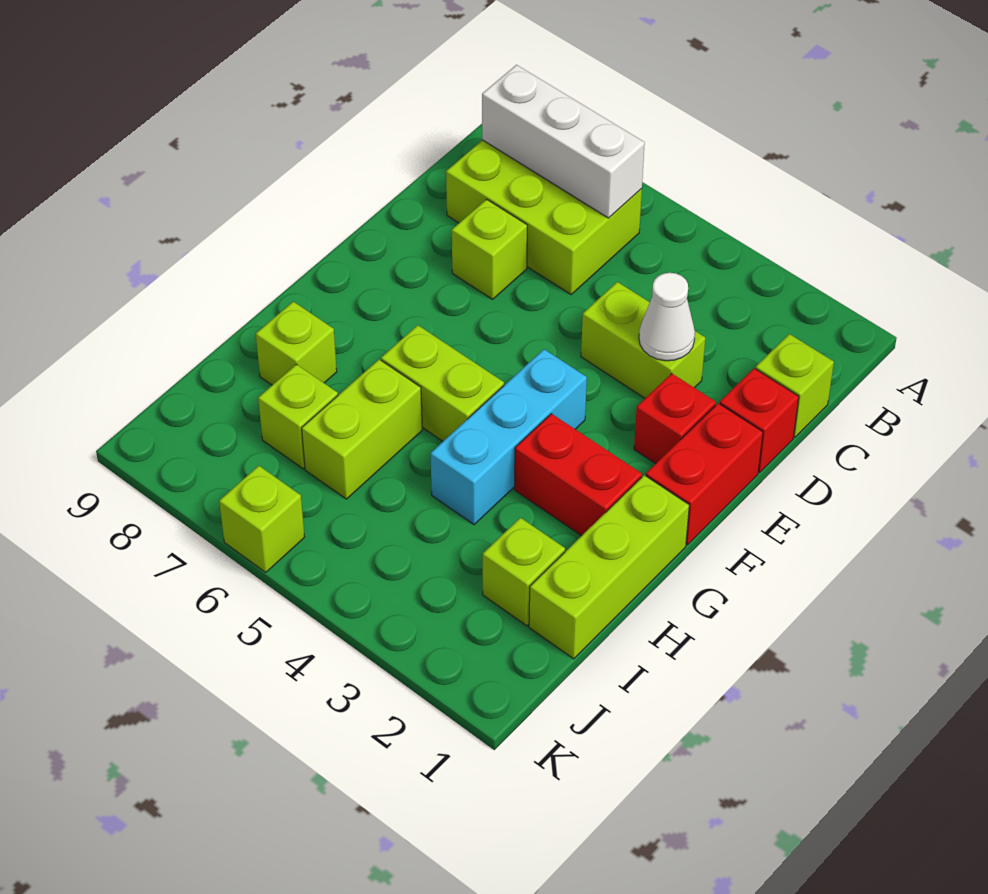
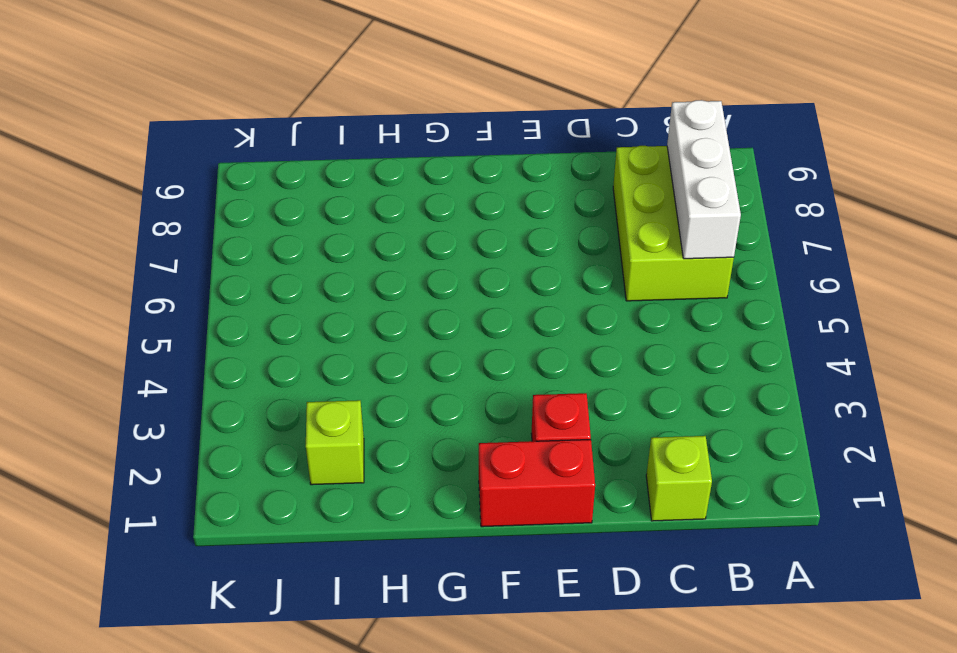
none -> red brick D1 level 1
none -> lime brick D3:D4 level 1
none -> lime brick D7 level 1

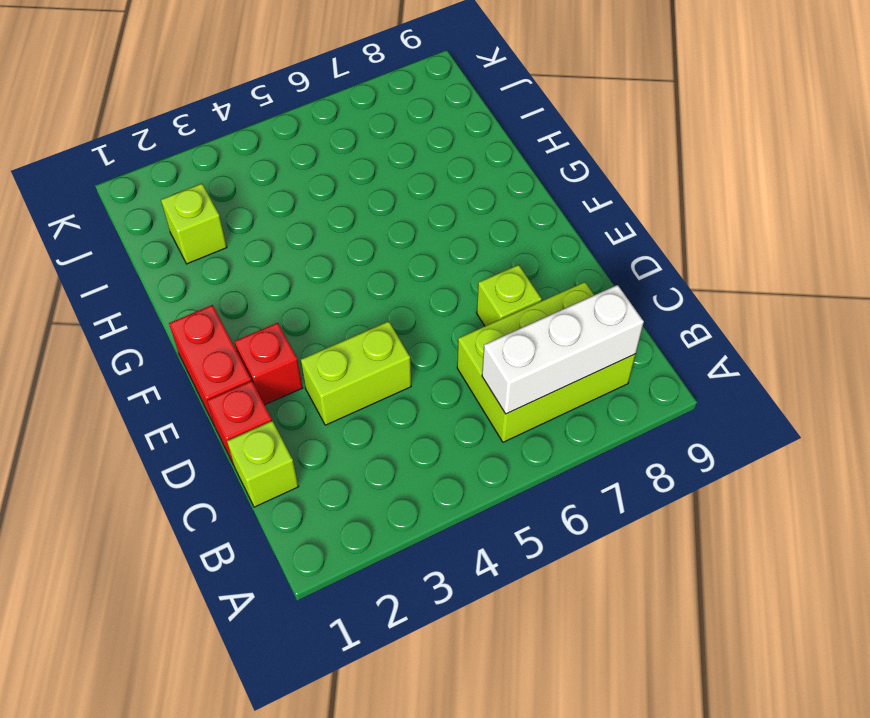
none -> cyan brick F4:H4 level 1
none -> lime brick G1:I1 level 1
none -> red brick G2:G3 level 1

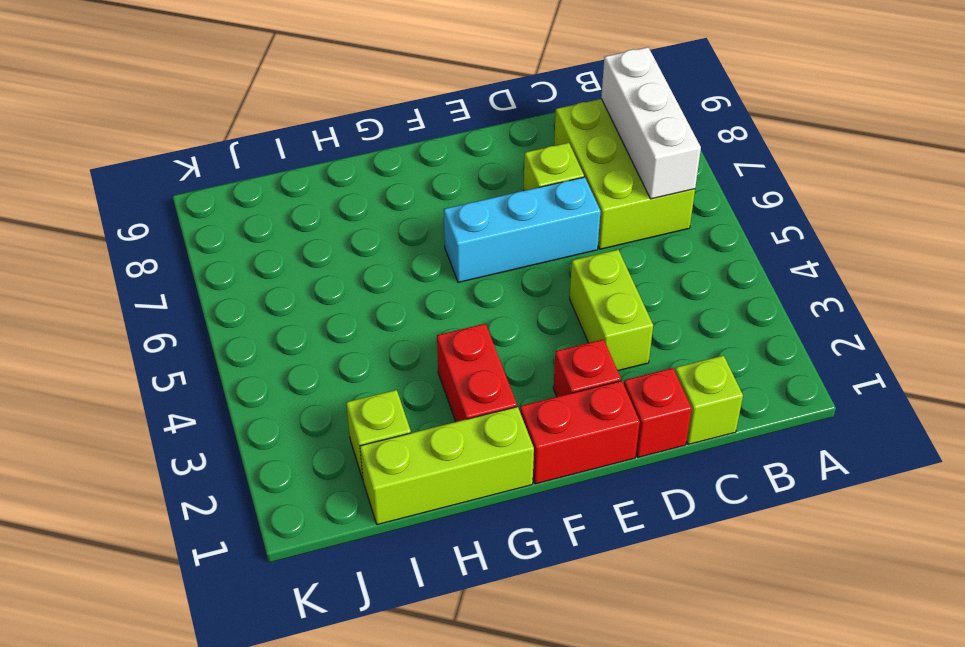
cyan brick D6:F6 level 1 -> cyan brick F4:H4 level 1
none -> lime brick G5:G6 level 1
none -> lime brick H6:I6 level 1
none -> lime brick H8 level 1

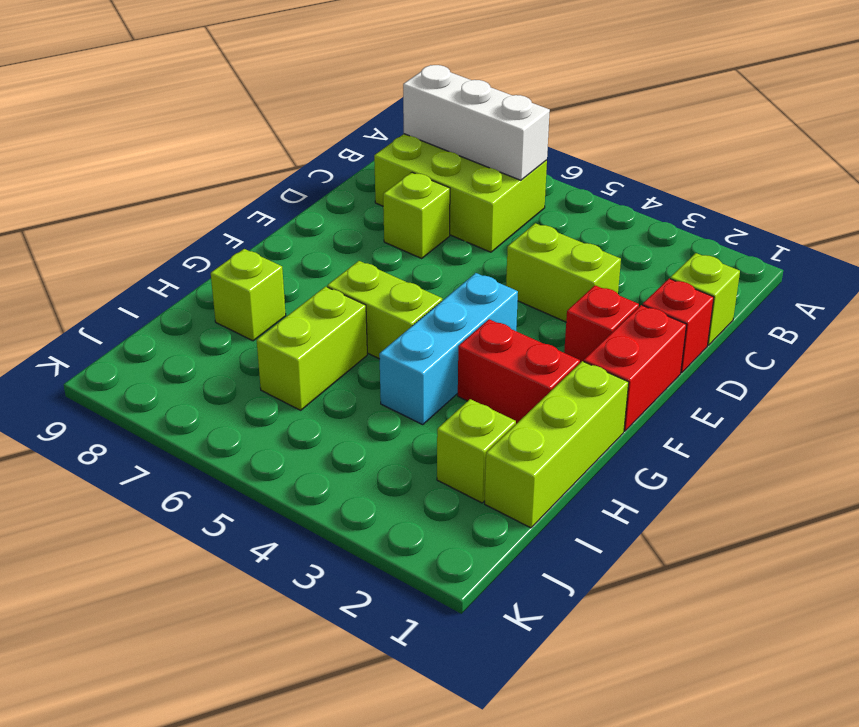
none -> lime brick I7 level 1
none -> lime brick K6 level 1
none -> white cone D3 level 2

